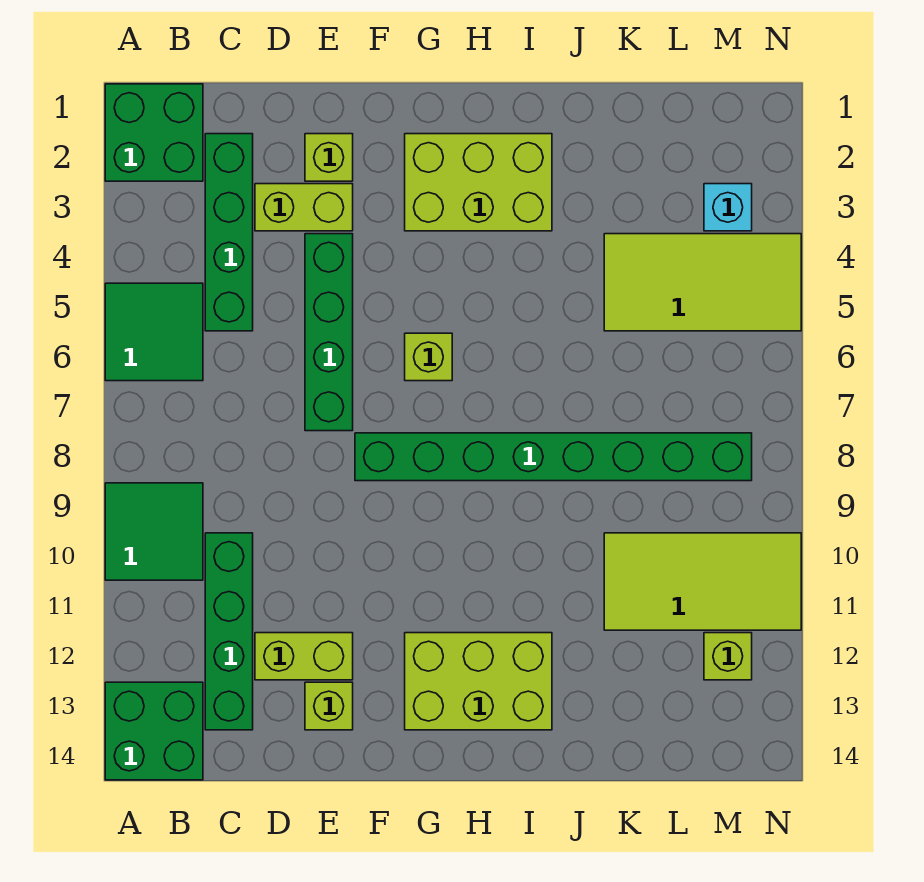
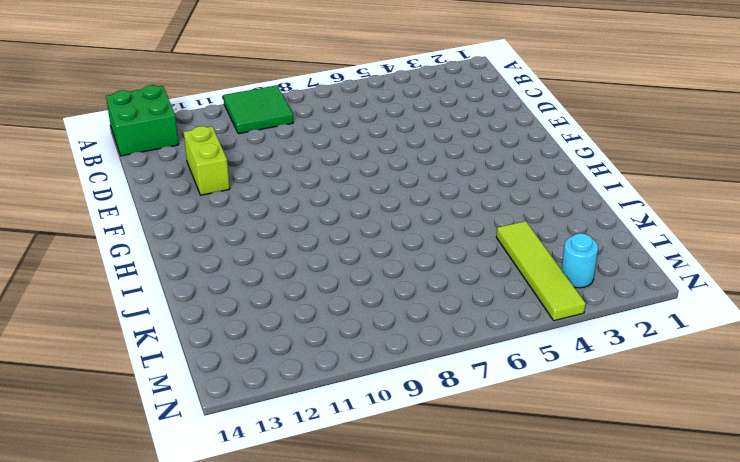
lime tile K4:N4 level 1 -> lime tile K4:N5 level 1
cyan round brick M3 level 1 -> cyan brick M3 level 1
none -> green brick A1:B2 level 1
none -> green tile A5:B6 level 1
none -> green brick C2:C5 level 1

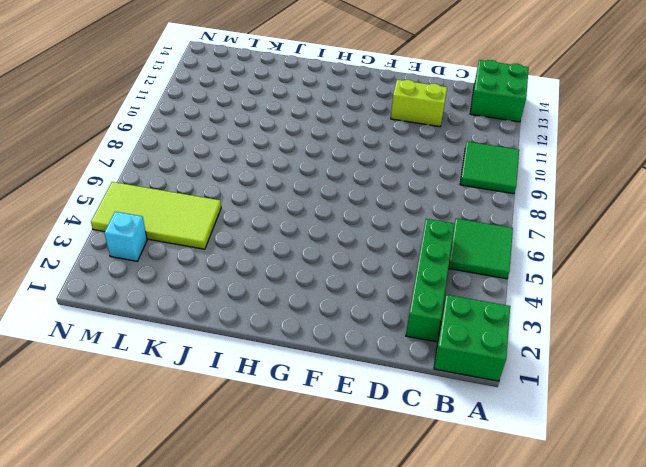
none -> green brick C10:C13 level 1
none -> lime brick D3:E3 level 1
none -> lime brick E2 level 1

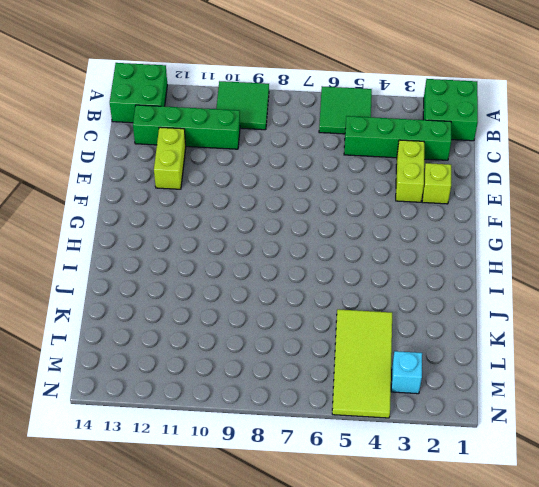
none -> green brick E4:E7 level 1
none -> lime brick E13 level 1
none -> green brick F8:M8 level 1

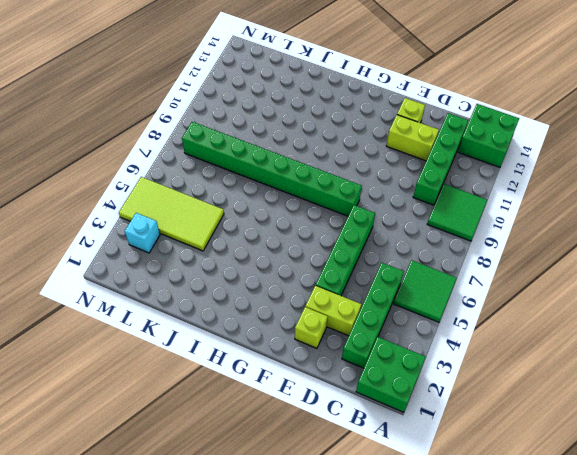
none -> lime brick G2:I3 level 1
none -> lime brick G6 level 1
none -> lime brick G12:I13 level 1

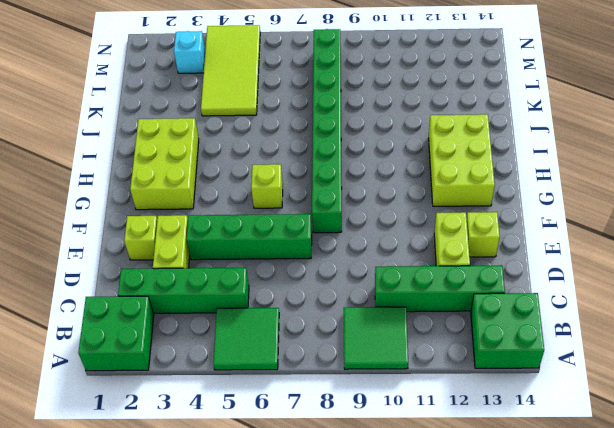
none -> lime tile K10:N11 level 1
none -> lime brick M12 level 1

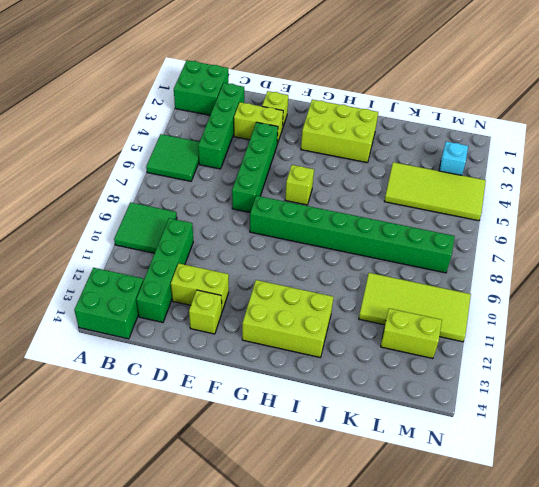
lime brick L12:M12 level 1 -> lime brick M12 level 1

